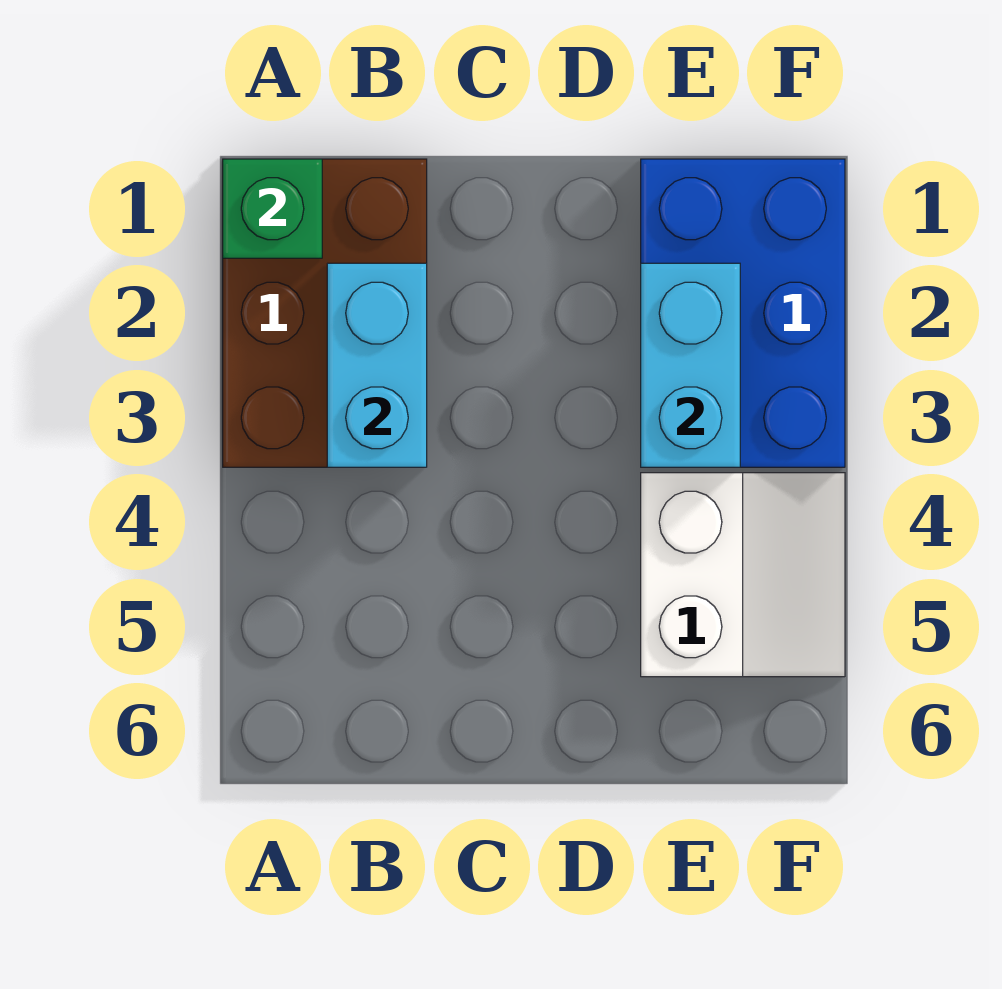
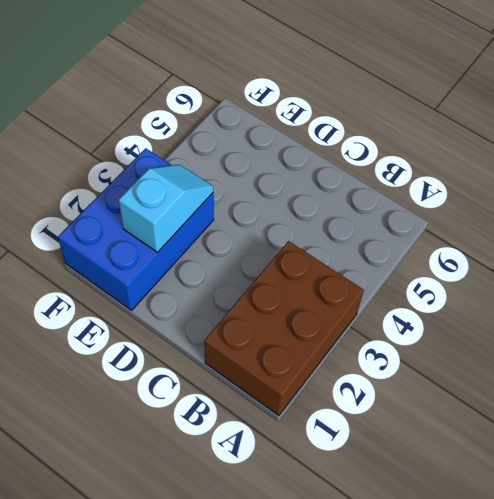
cyan slope E2:E3 level 2 top 2 -> cyan brick E2:E3 level 2
none -> white slope E4:F5 level 1 top E
none -> green brick A1 level 2

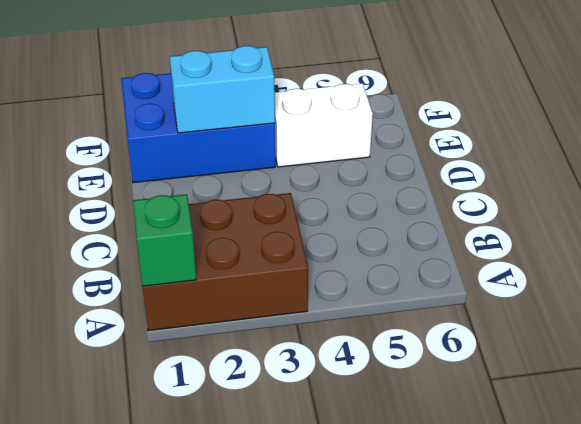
none -> cyan brick B2:B3 level 2

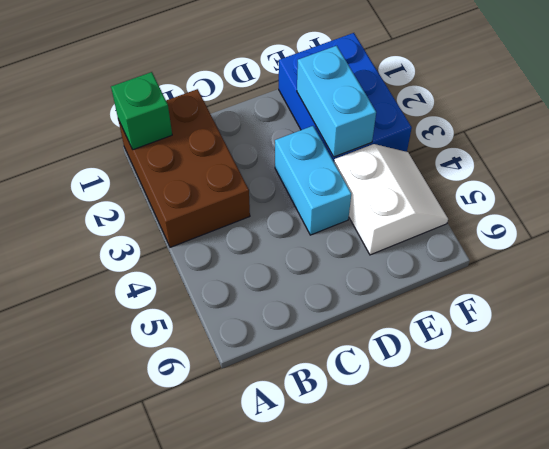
cyan brick D3:D4 level 1 -> cyan brick B2:B3 level 2

